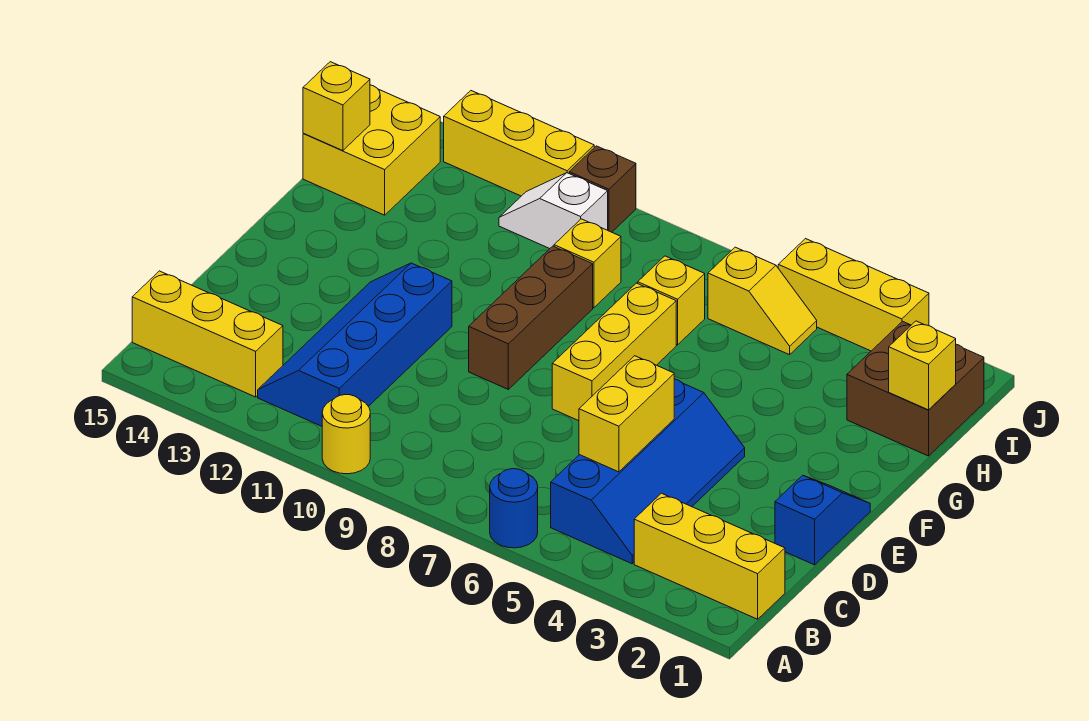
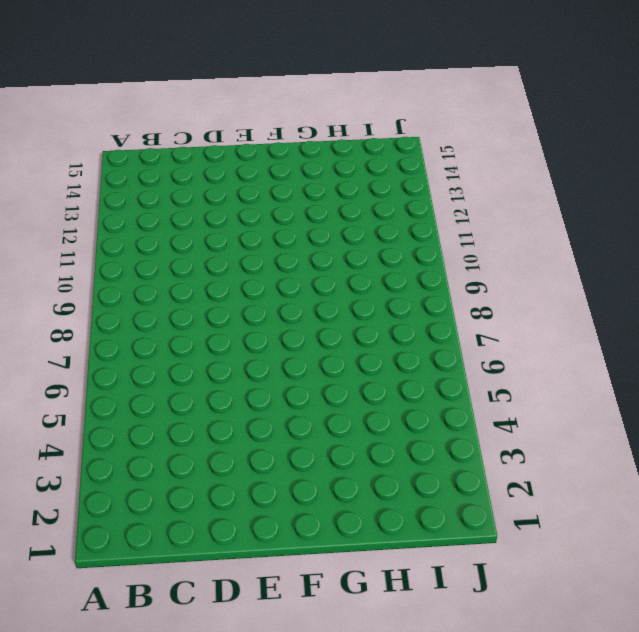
none -> blue round brick A6 level 1
none -> yellow round brick A10 level 1
none -> yellow brick B1:B3 level 1

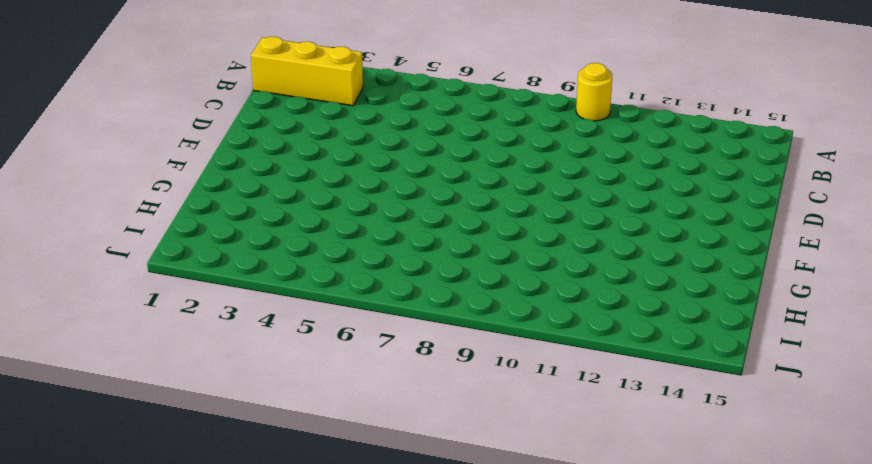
none -> blue round brick A6 level 1
none -> blue slope B4:E5 level 1 top 5
none -> blue slope B11:E12 level 1 top 11

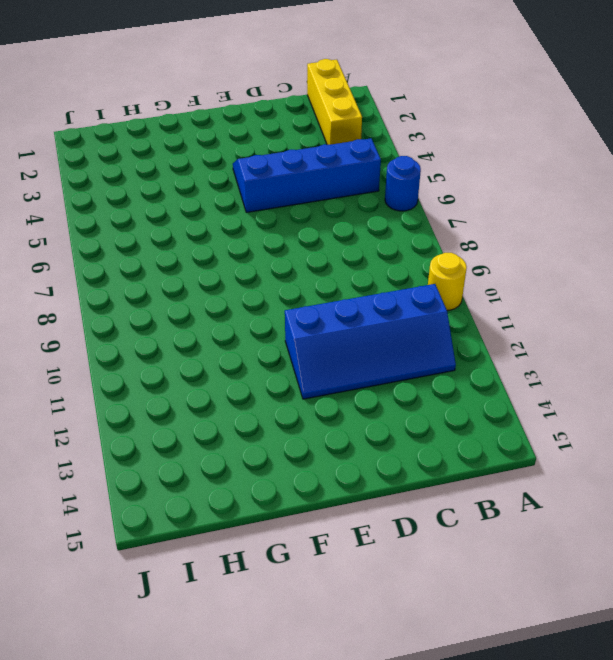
none -> yellow brick B13:B15 level 1
none -> blue slope D1:E1 level 1 top D
none -> yellow brick E7:G7 level 1

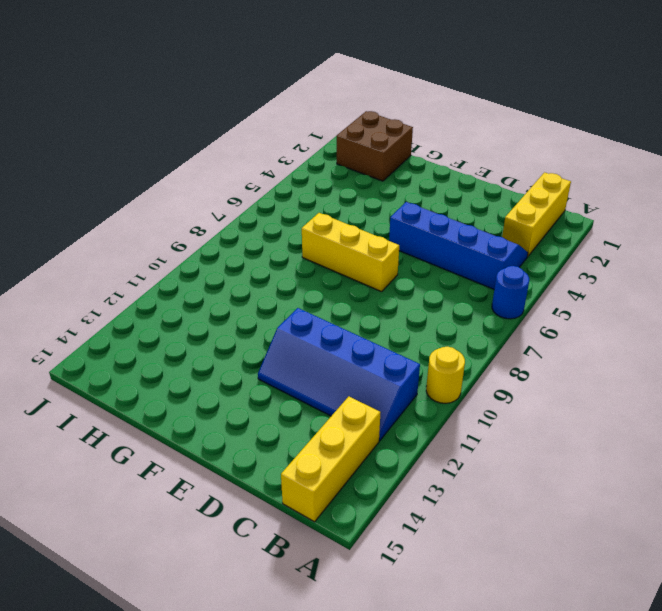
none -> blue slope D1:E1 level 1 top D
none -> brown brick E9:G9 level 1
none -> yellow brick H7 level 1

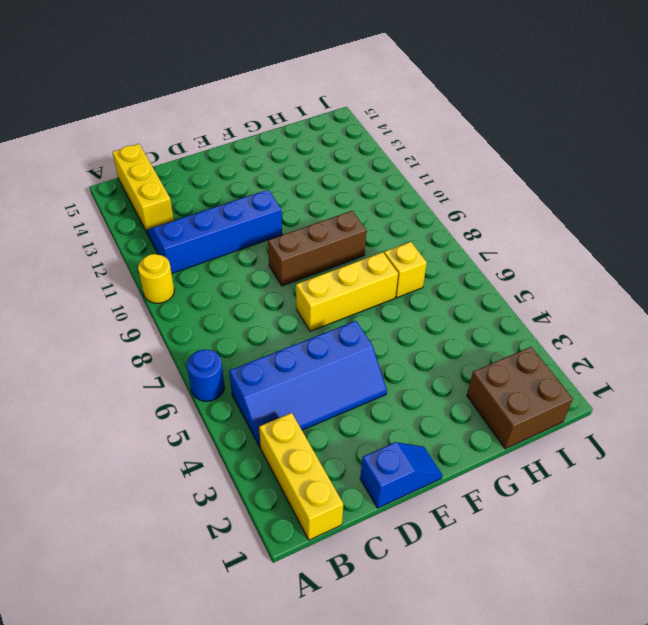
none -> yellow brick H9 level 1
none -> yellow brick H14:I15 level 1
none -> yellow slope I5:I6 level 1 top 6

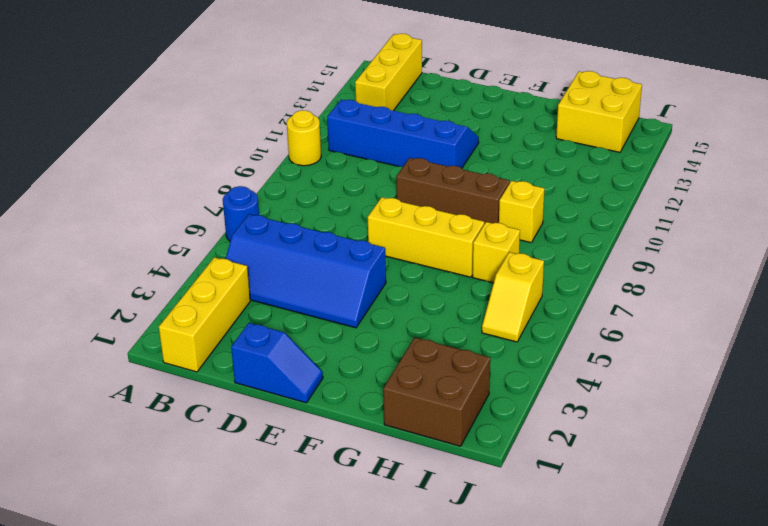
none -> white slope I10:I11 level 1 top 10
none -> yellow brick J3:J5 level 1
none -> brown brick J10 level 1

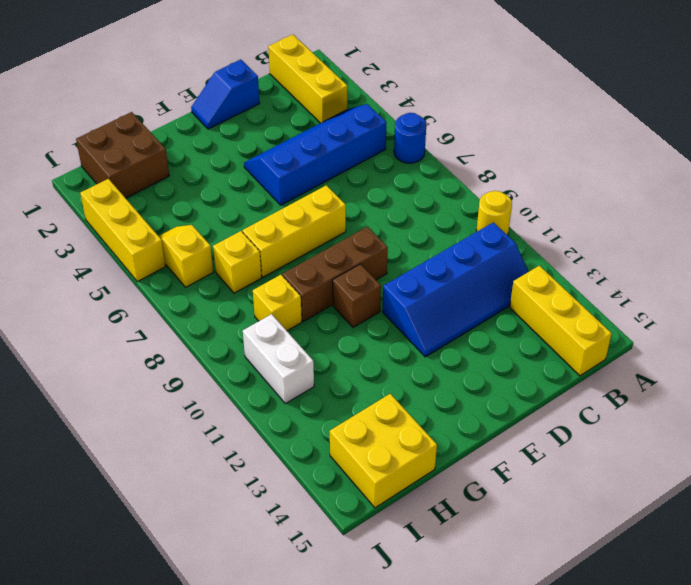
brown brick F10 level 1 -> brown brick J10 level 1
white brick I10:I11 level 1 -> white slope I10:I11 level 1 top 10
none -> yellow brick J11:J13 level 1
none -> yellow brick C5:D5 level 2
none -> yellow brick H1 level 2

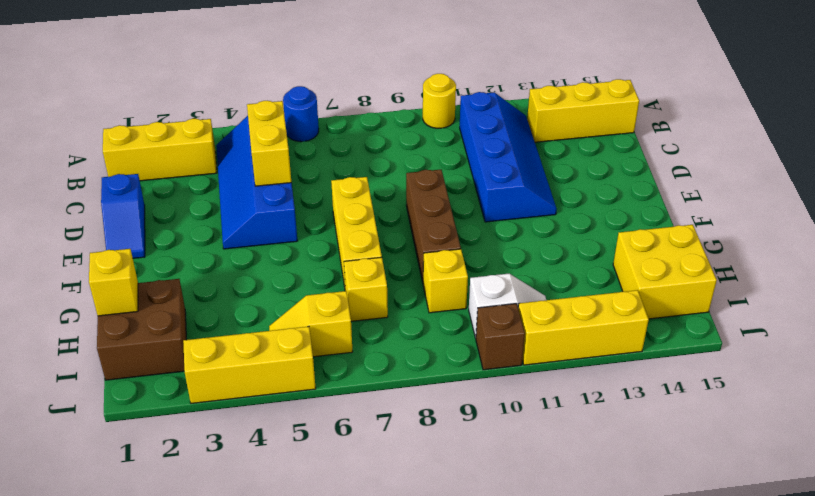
none -> yellow brick H15 level 2

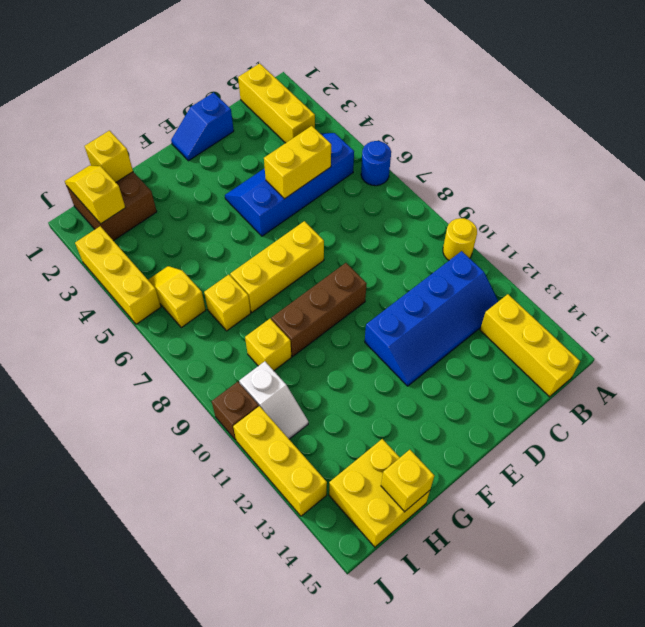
yellow slope I1:I2 level 2 top 2 -> none

